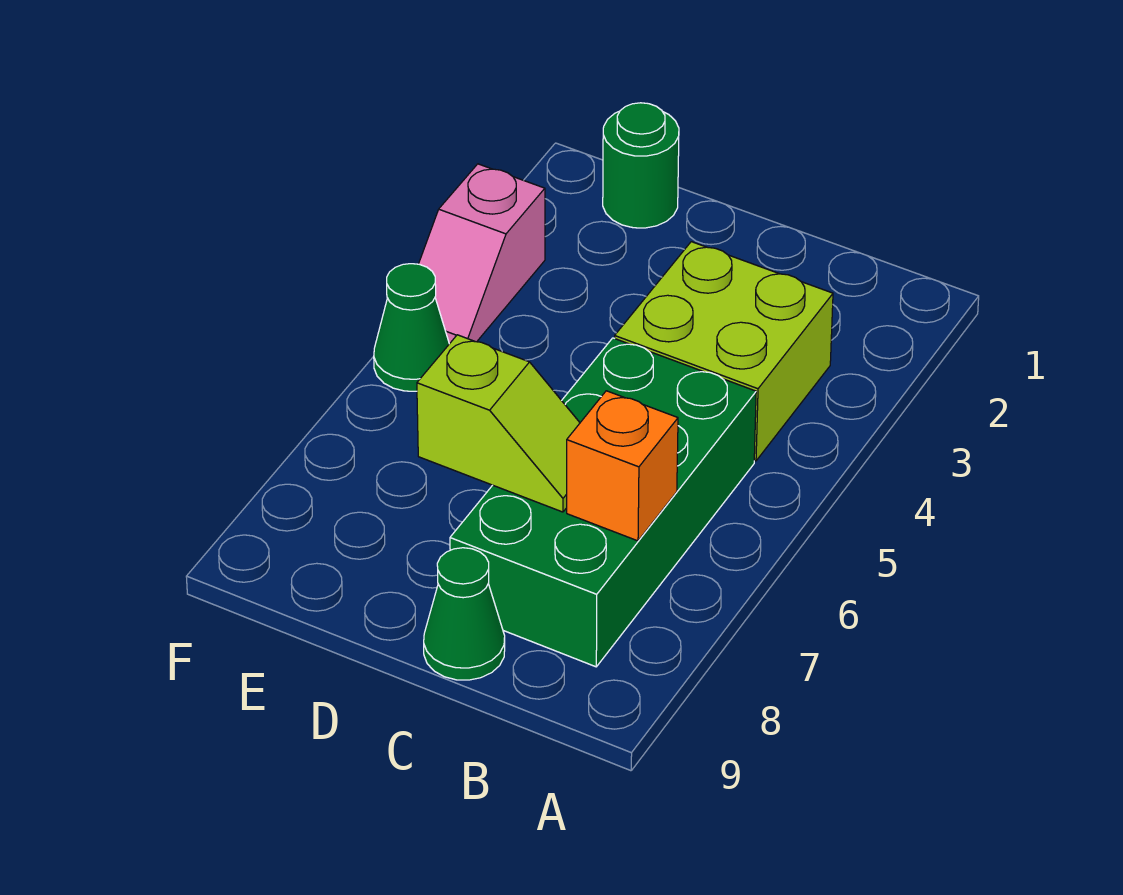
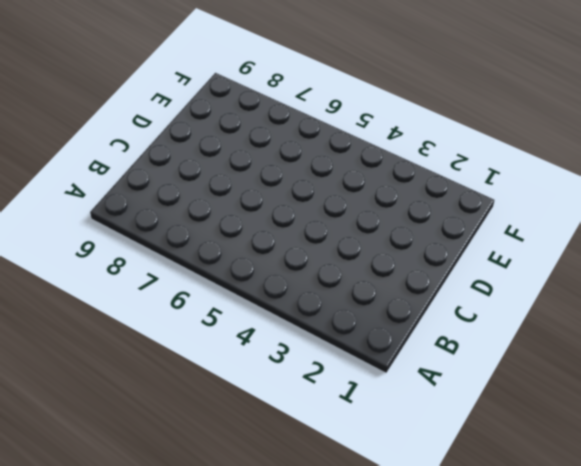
none -> lime brick B3:C4 level 1
none -> green brick B5:C8 level 1

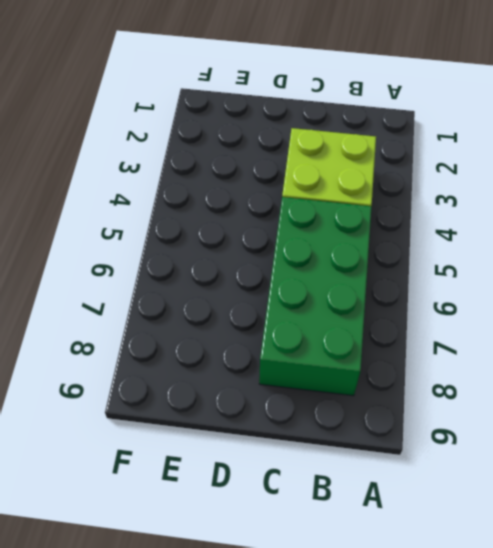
none -> green cone C9 level 1
none -> green round brick E1 level 1

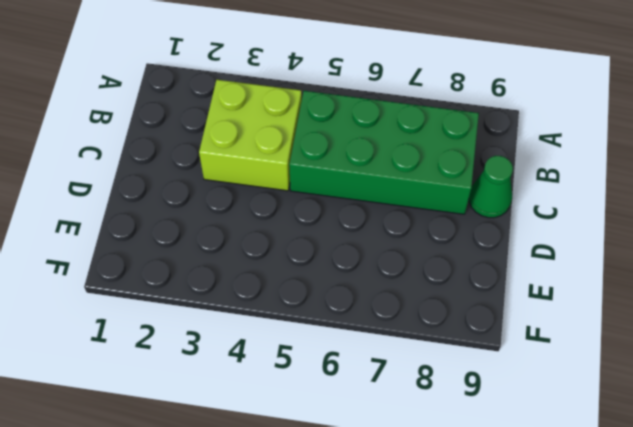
none -> green round brick E1 level 1
none -> pink slope F3:F4 level 1 top 3

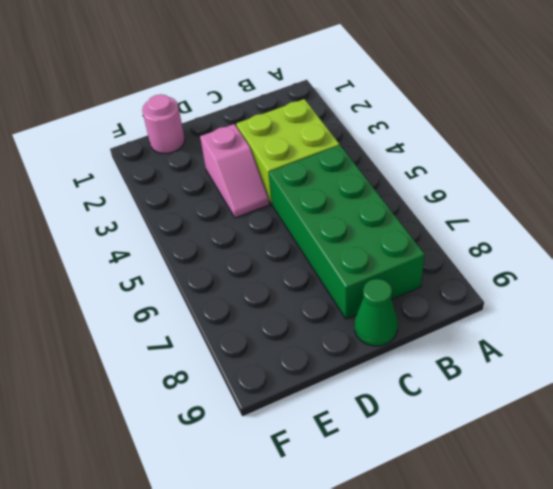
pink slope D3:D4 level 1 top 3 -> pink slope F3:F4 level 1 top 3
pink round brick E1 level 1 -> green round brick E1 level 1
none -> green cone F5 level 1
none -> orange brick B7 level 2

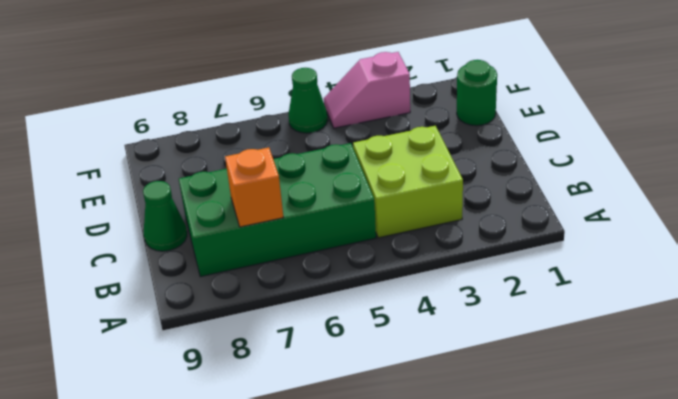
none -> lime slope C7:D7 level 2 top D

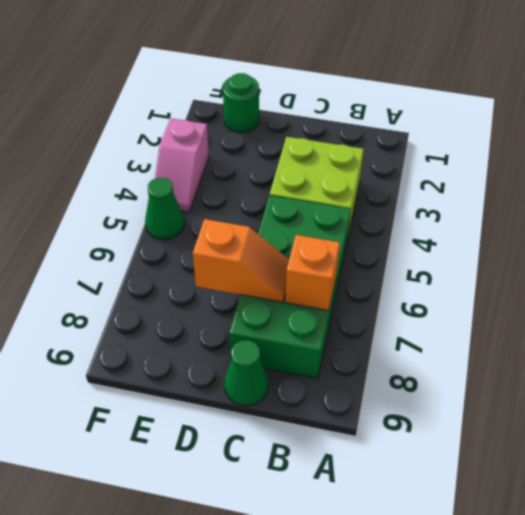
orange slope C7:D7 level 2 top D -> lime slope C7:D7 level 2 top D

